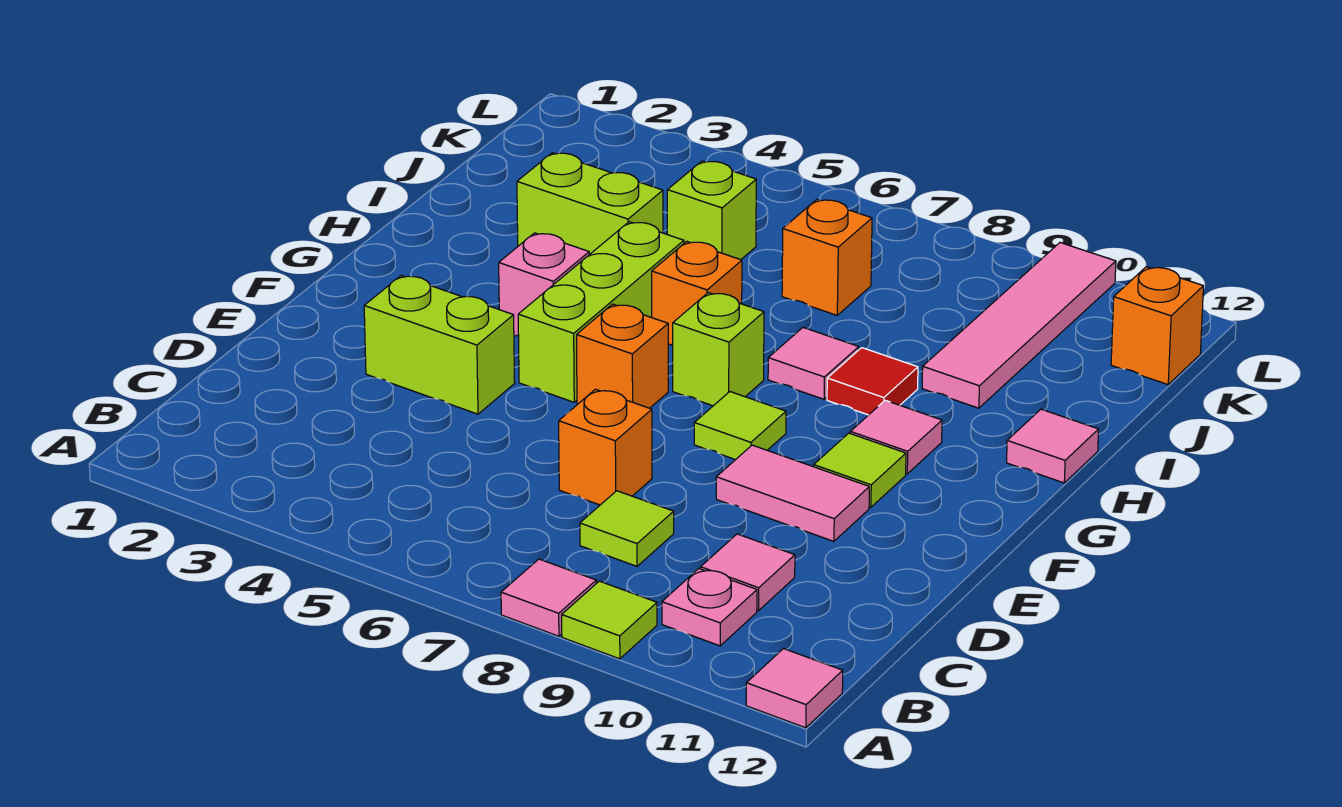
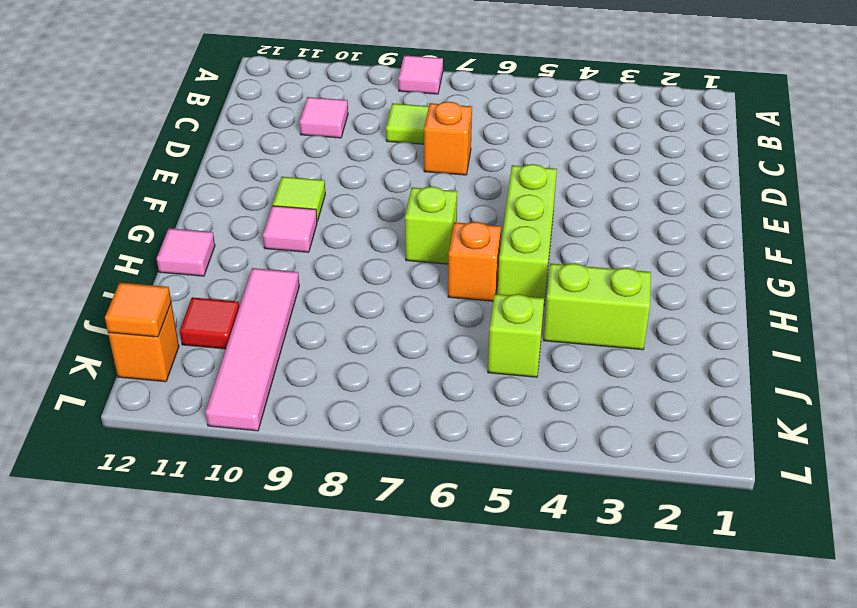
red tile J11 level 1 -> red tile H9 level 1
orange tile K12 level 2 -> none
none -> lime tile A9 level 1
none -> pink tile A12 level 1
none -> pink plate B10 level 1

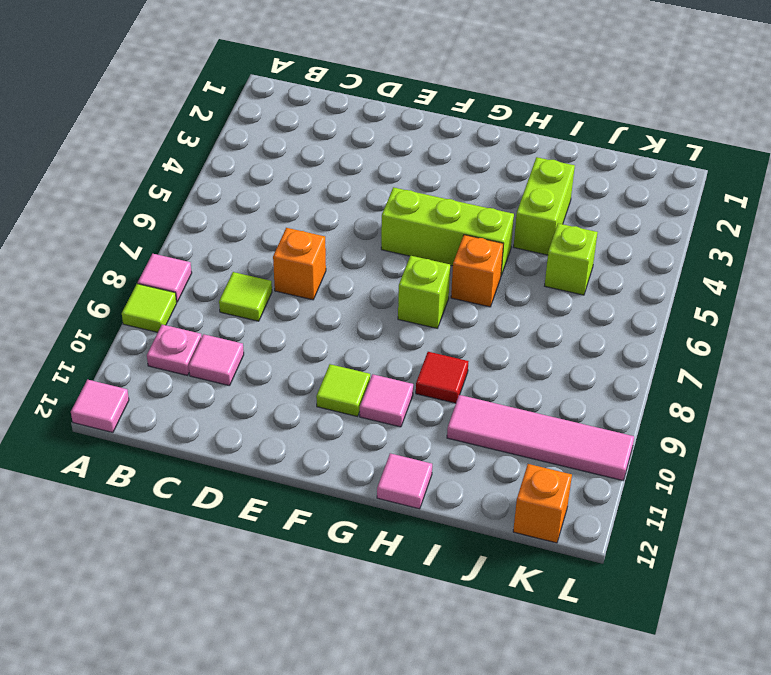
none -> lime brick E3:E4 level 1
none -> pink tile E9:E10 level 1
none -> orange brick F6 level 1

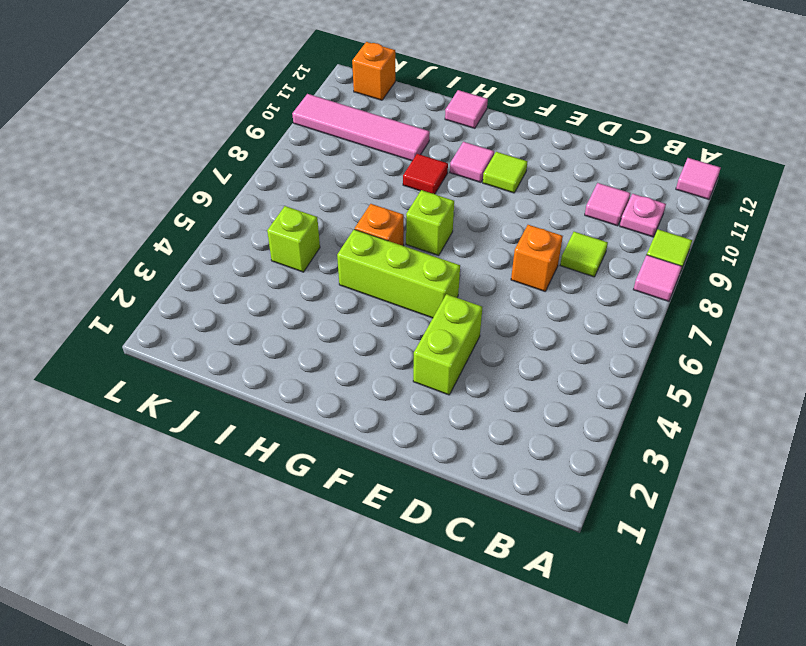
none -> pink tile E9:E10 level 1
none -> orange brick F6 level 1
none -> lime tile F8 level 1

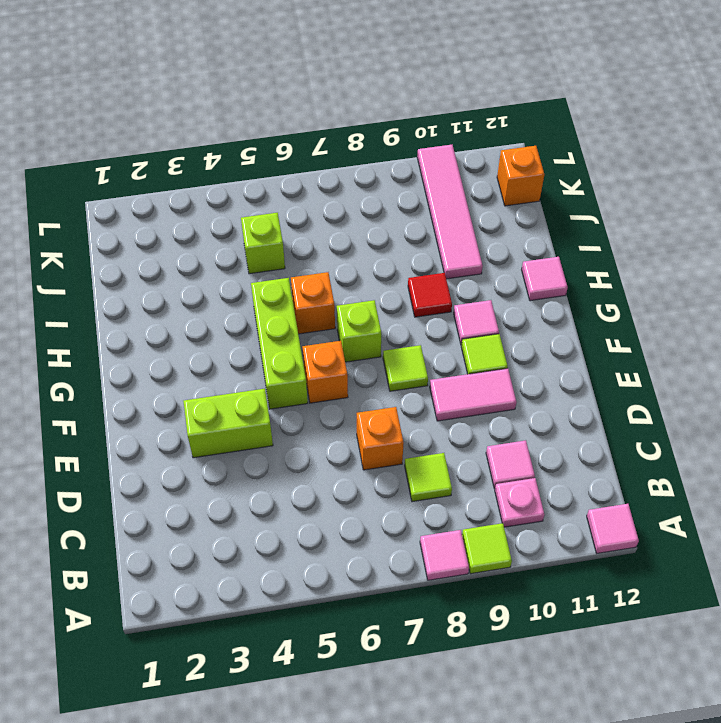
none -> pink brick G4 level 1
none -> pink tile H8 level 1
none -> lime brick I3:I4 level 1

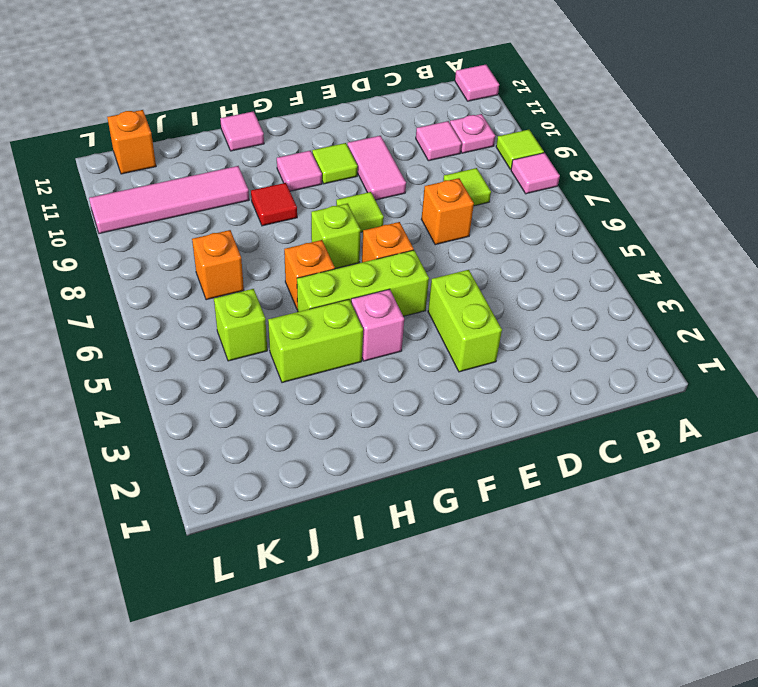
lime brick H4:I4 level 1 -> lime brick I3:I4 level 1
none -> pink tile H8 level 1

